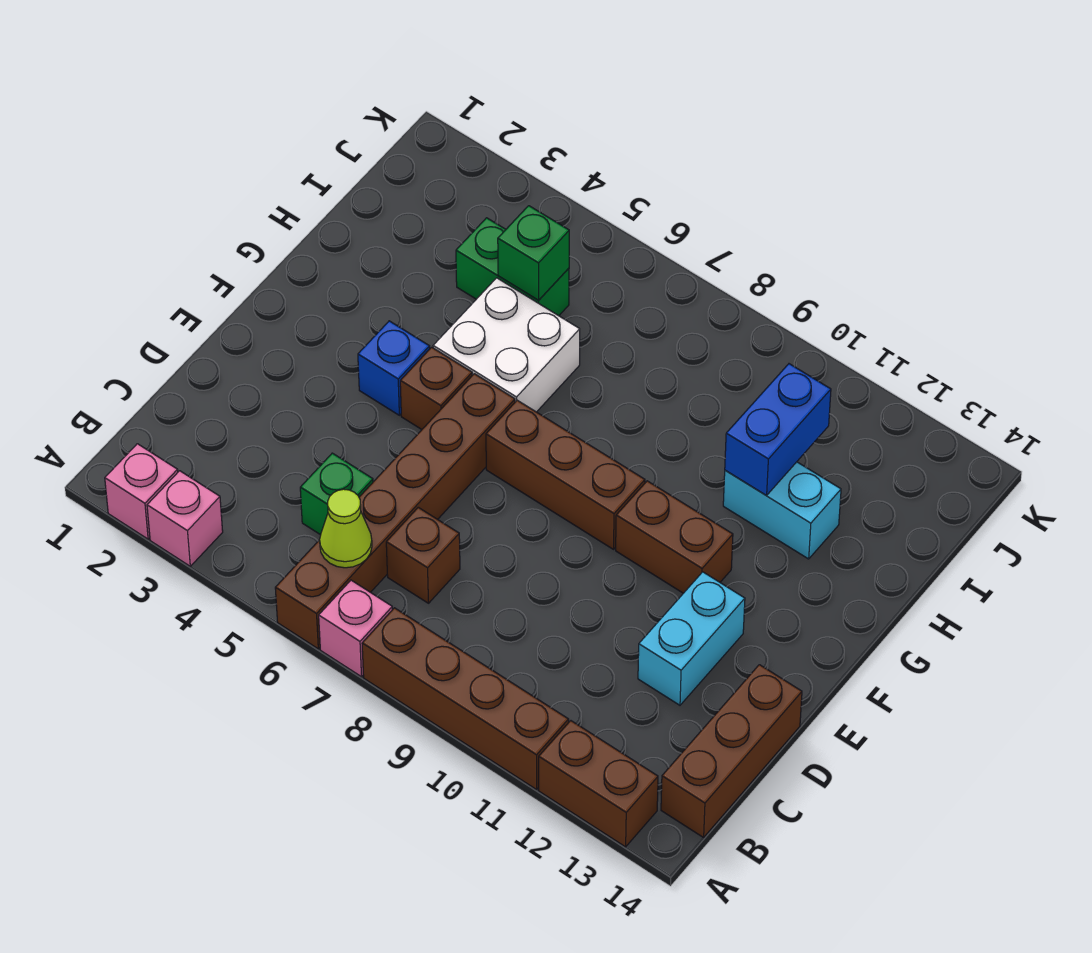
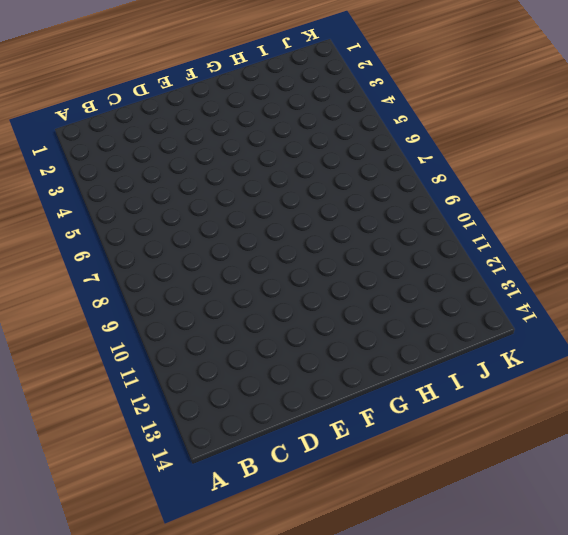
none -> pink brick A2 level 1
none -> pink brick A3 level 1
none -> brown brick A6:F6 level 1

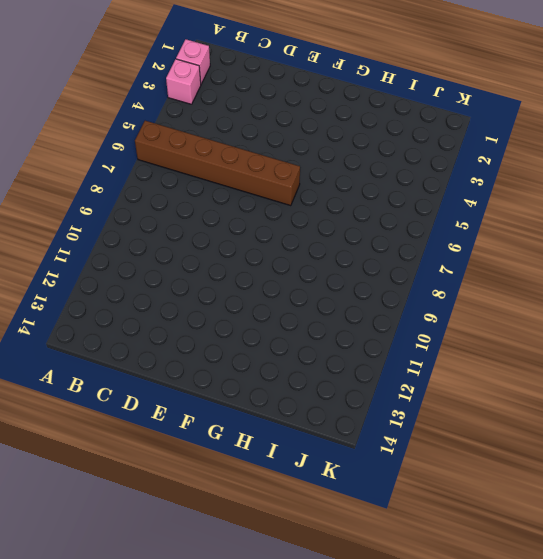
none -> pink brick A7 level 1
none -> brown brick A8:A11 level 1
none -> brown brick A12:A13 level 1

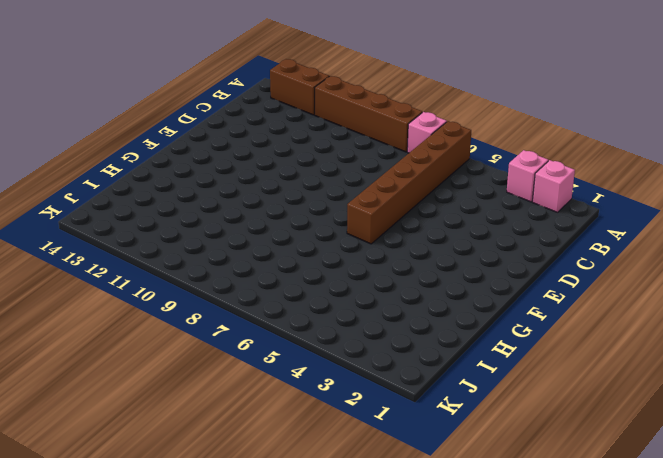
none -> brown brick B14:D14 level 1
none -> green brick C5 level 1
none -> brown brick C7 level 1

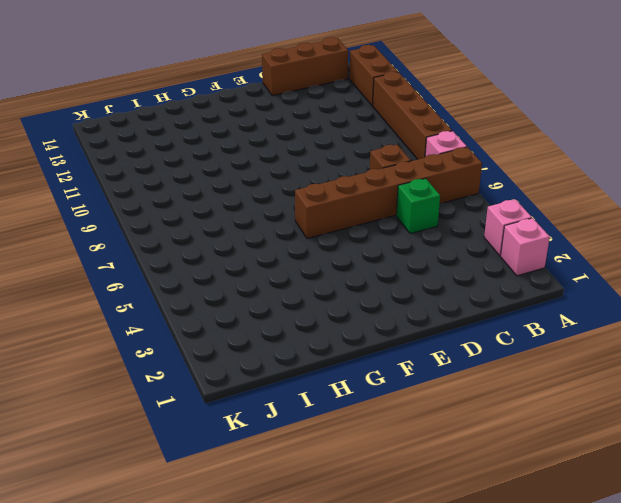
none -> cyan brick D12:E12 level 1
none -> blue brick F4 level 1
none -> brown brick F5 level 1

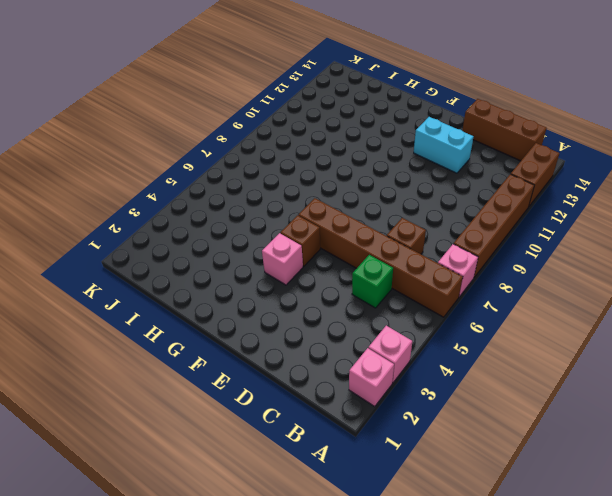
pink brick F4 level 1 -> blue brick F4 level 1
none -> brown brick F7:F9 level 1
none -> brown brick F10:F11 level 1
none -> white brick G5:H6 level 1

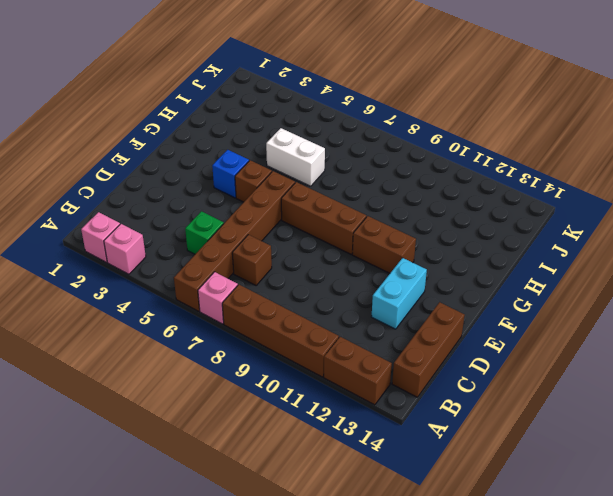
white brick H5:H6 level 1 -> white brick G5:H6 level 1
none -> cyan brick H11:H12 level 1
none -> green brick I4:I5 level 1
none -> lime cone B6 level 2

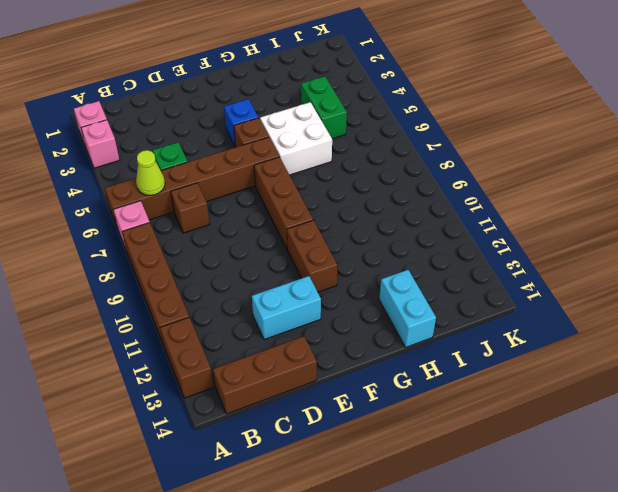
cyan brick H13:H14 level 1 -> cyan brick H11:H12 level 1
none -> blue brick H11:I11 level 2
none -> green brick I5 level 2

